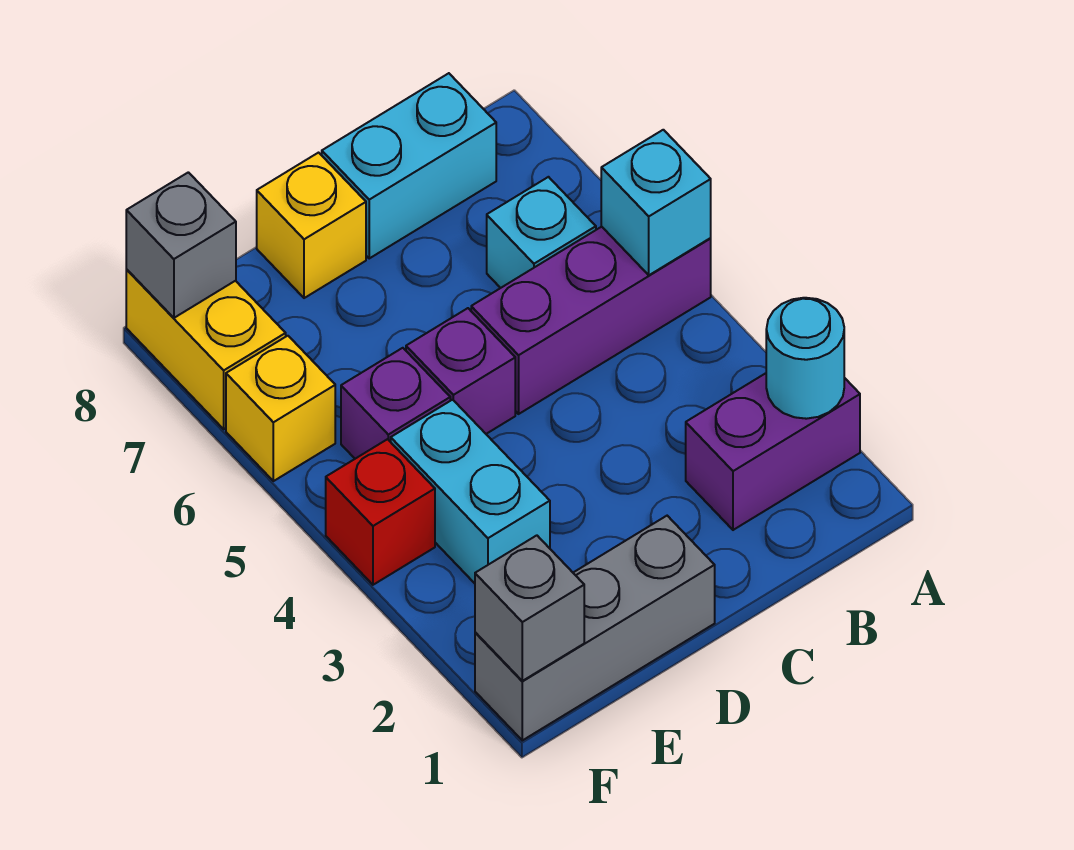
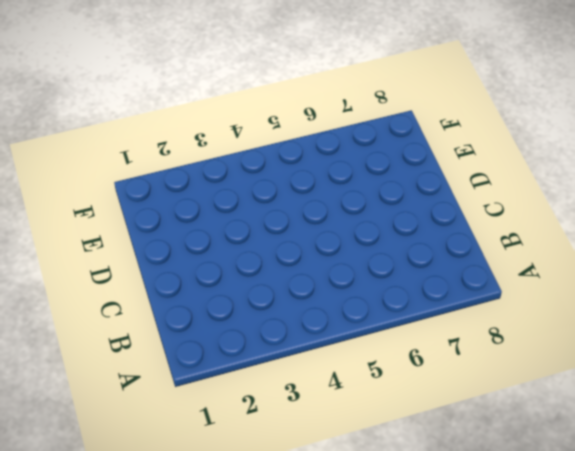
none -> purple brick A2:B2 level 1
none -> purple brick A5:C5 level 1
none -> cyan brick B6 level 1

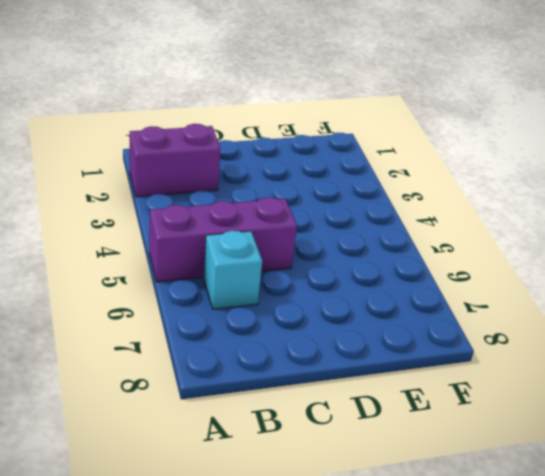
none -> cyan brick B8:C8 level 1
none -> grey brick D1:F1 level 1
none -> purple brick D5 level 1

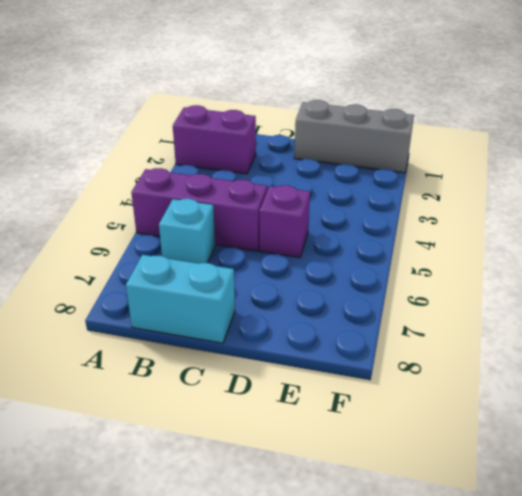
none -> yellow brick D8 level 1
none -> cyan brick E3:E4 level 1
none -> purple brick E5 level 1

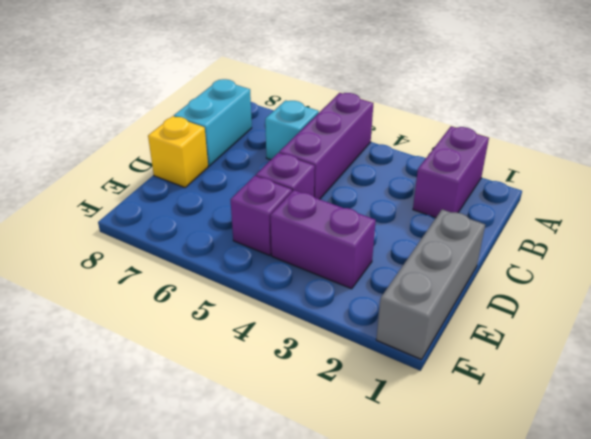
purple brick E3:E4 level 1 -> cyan brick E3:E4 level 1
none -> red brick F4 level 1
none -> yellow brick F6 level 1
none -> yellow brick F7:F8 level 1

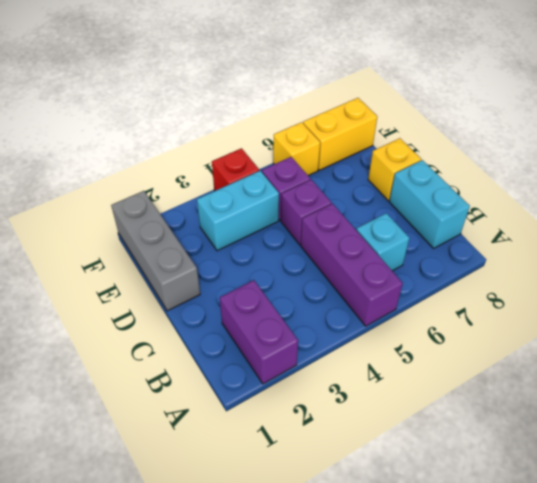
none -> cyan round brick A2 level 2
none -> cyan brick A5 level 2
none -> grey brick F1 level 2

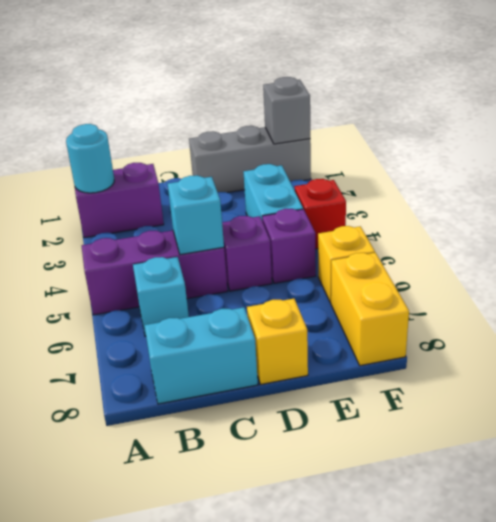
cyan brick C5 level 2 -> cyan brick A5 level 2
none -> grey brick F8 level 2

